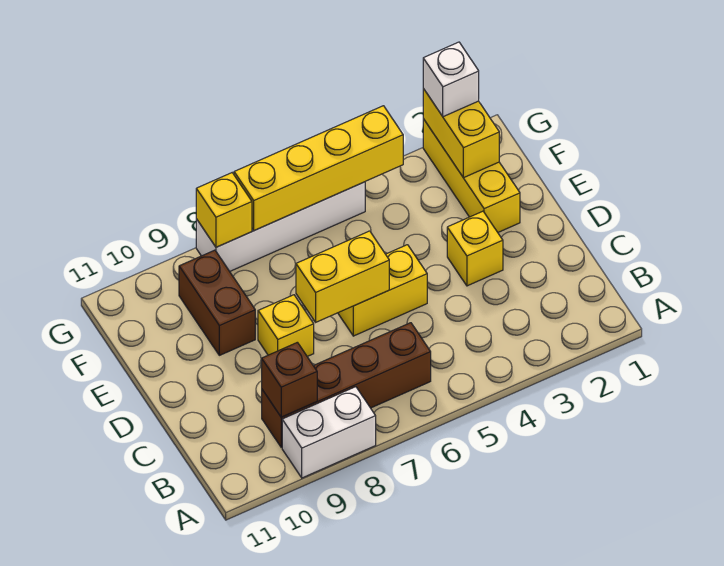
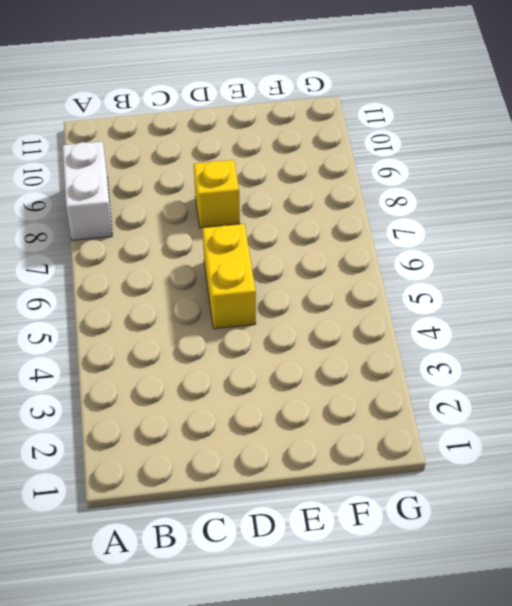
none -> brown brick B6:B9 level 1
none -> yellow brick D3 level 1
none -> yellow brick E2:G2 level 1

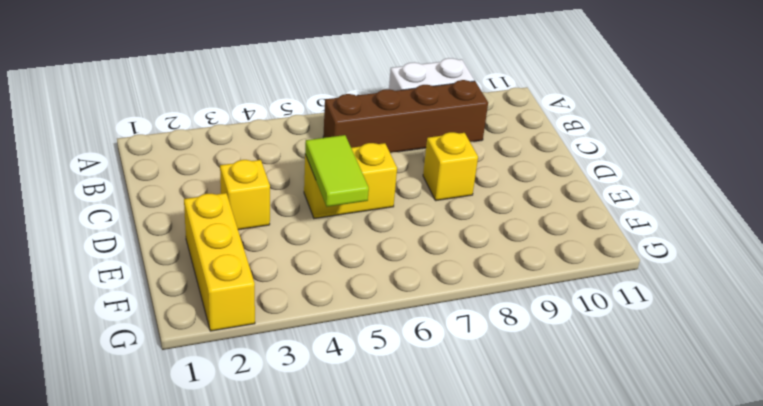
lime tile D5:E5 level 2 -> none
none -> brown brick E9:F9 level 1
none -> white brick G5:G8 level 1
none -> brown brick B9 level 2

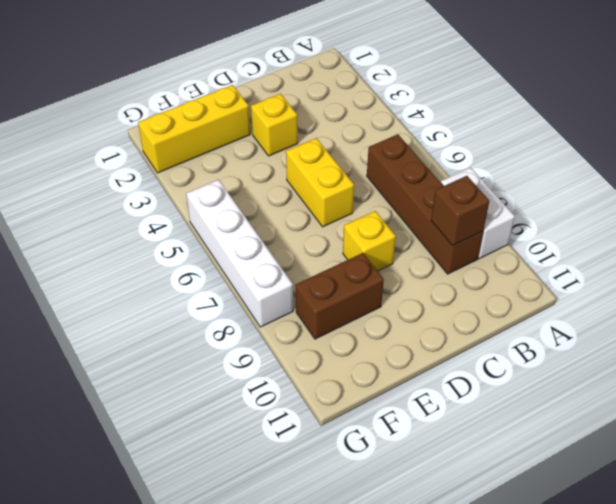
none -> yellow brick D6:D7 level 2
none -> yellow brick F2:G2 level 2
none -> yellow brick G4:G7 level 2

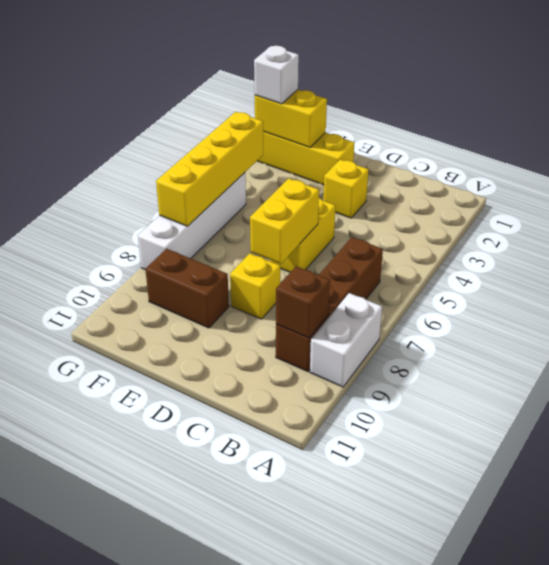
none -> yellow brick G8 level 2

